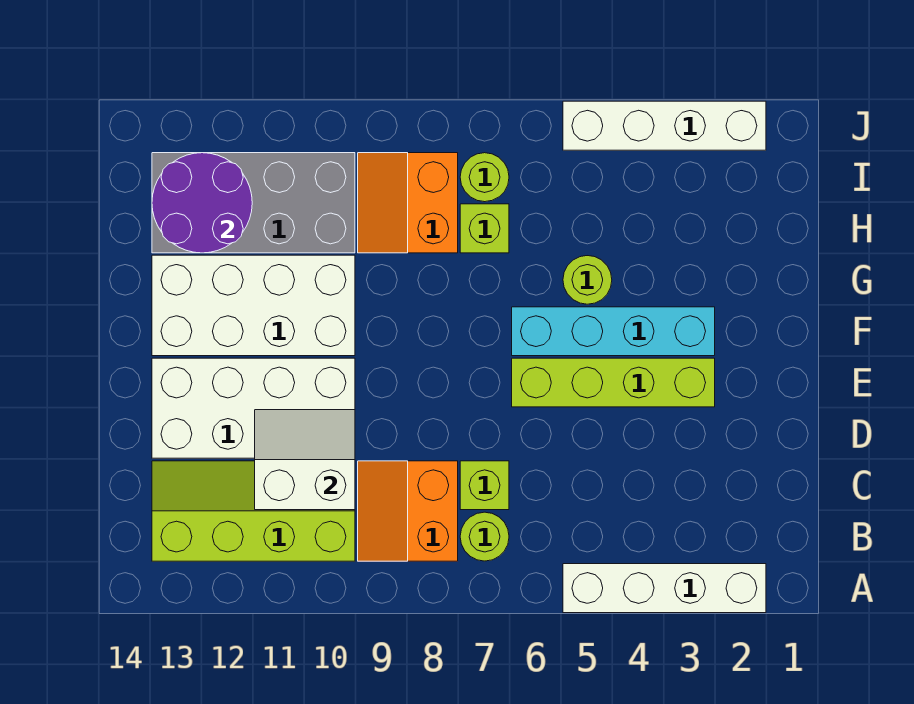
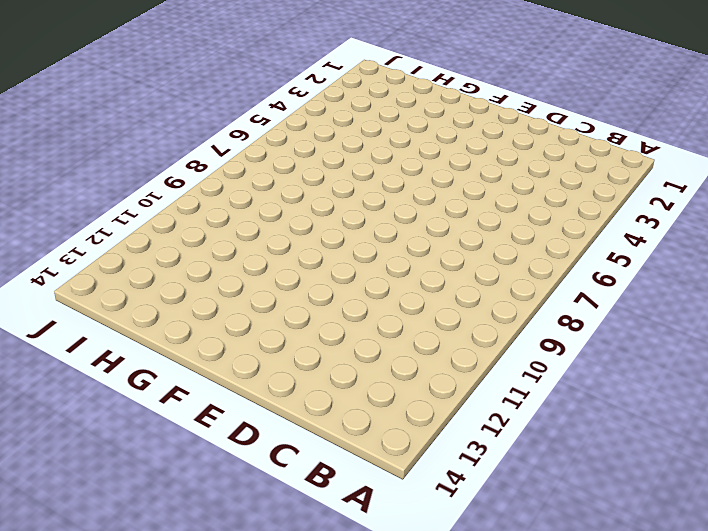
none -> white brick A2:A5 level 1
none -> lime round brick B7 level 1
none -> orange slope B8:C9 level 1 top 8

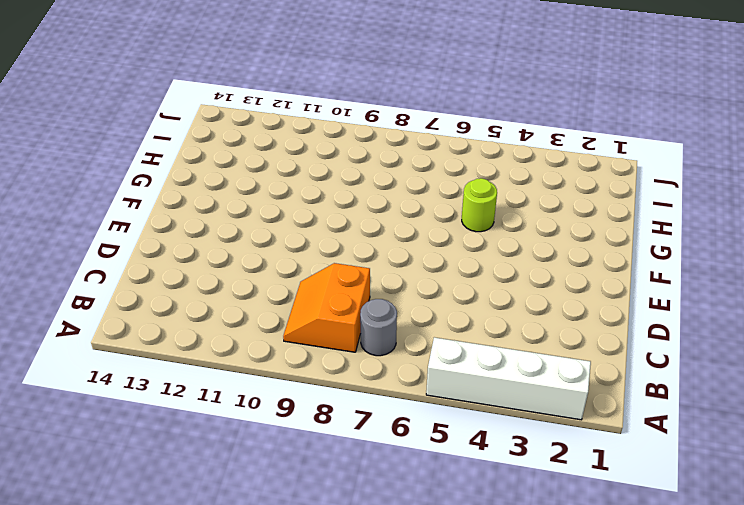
grey round brick B7 level 1 -> lime round brick B7 level 1
none -> lime slope B10:C13 level 1 top B
none -> lime brick C7 level 1
none -> white brick D10:E13 level 1

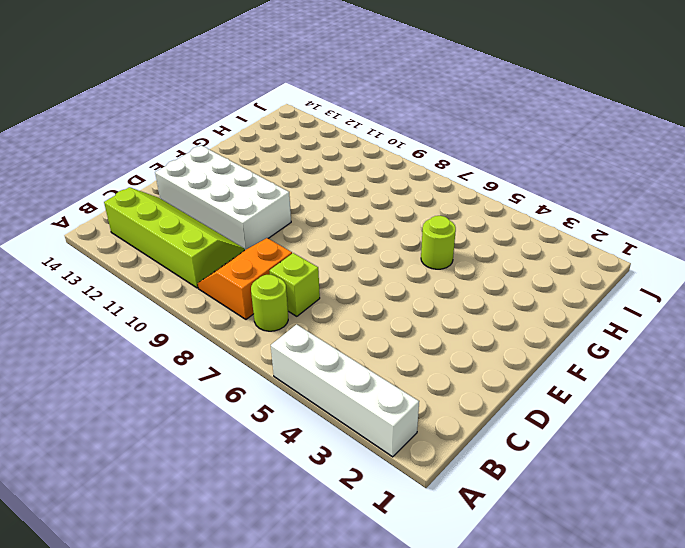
none -> lime brick E3:E6 level 1
none -> cyan brick F3:F6 level 1
none -> white brick F10:G13 level 1

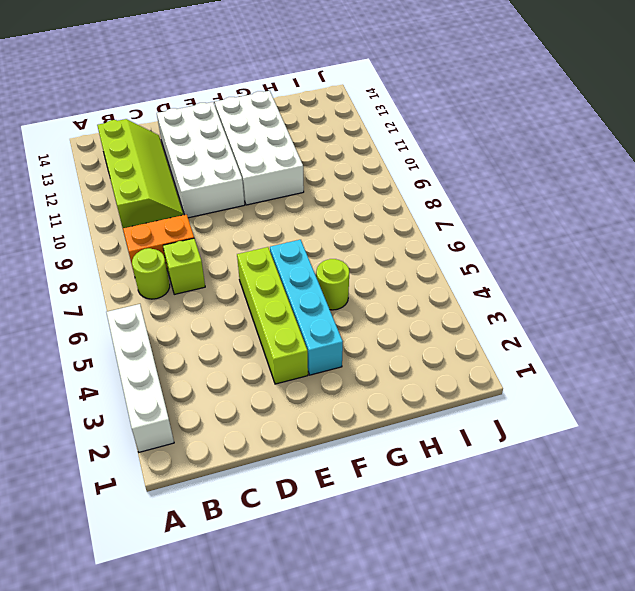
none -> lime brick H7 level 1
none -> orange slope H8:I9 level 1 top 8
none -> grey brick H10:I13 level 1

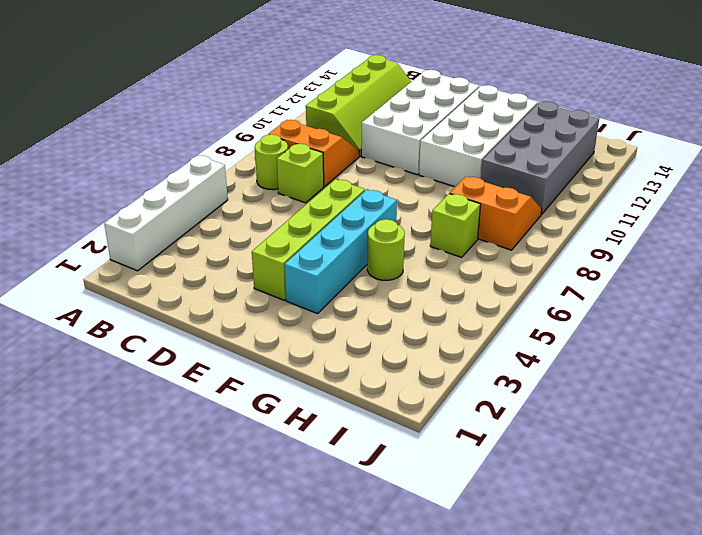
none -> lime round brick I7 level 1
none -> white brick J2:J5 level 1
none -> white slope C10:D11 level 2 top C

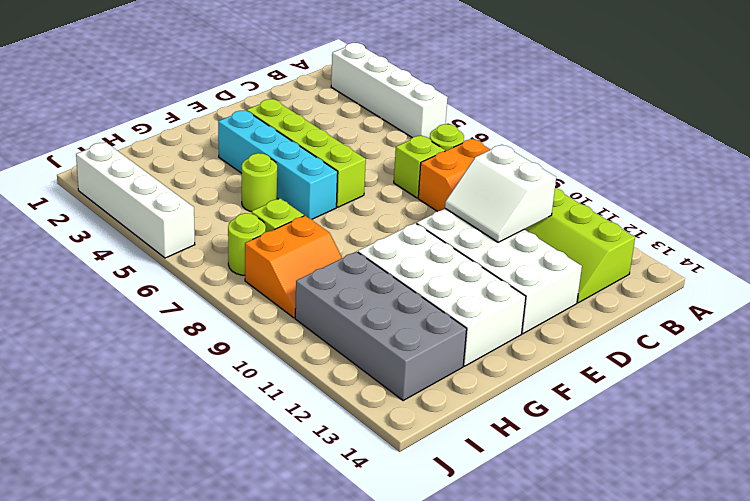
none -> purple round brick H12:I13 level 2

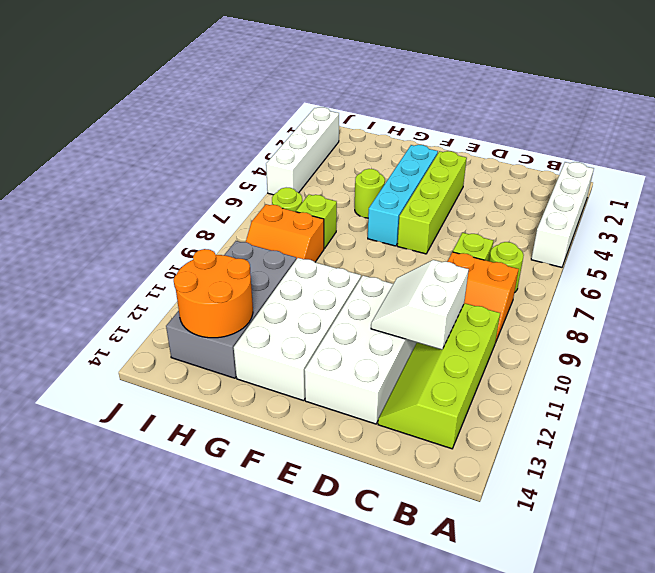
orange round brick H12:I13 level 2 -> purple round brick H12:I13 level 2

